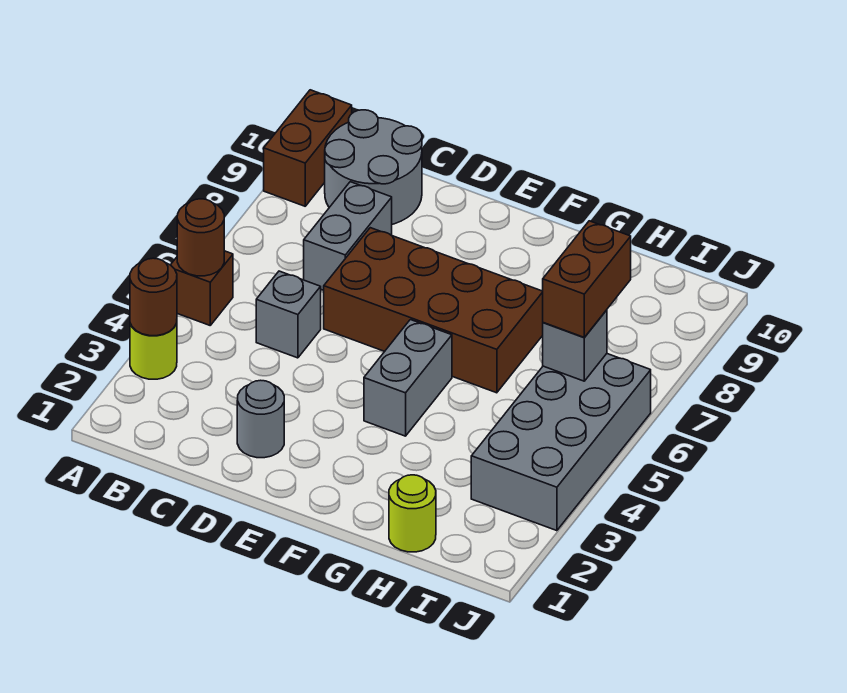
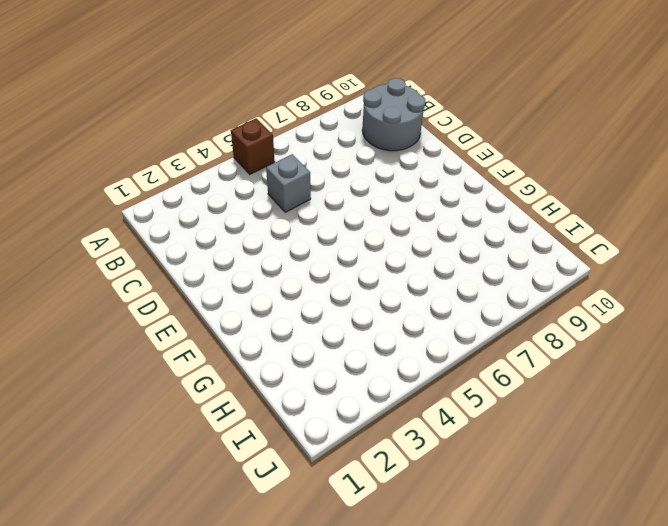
none -> lime round brick A3 level 1
none -> brown brick A9:A10 level 1
none -> grey brick C7:C8 level 1

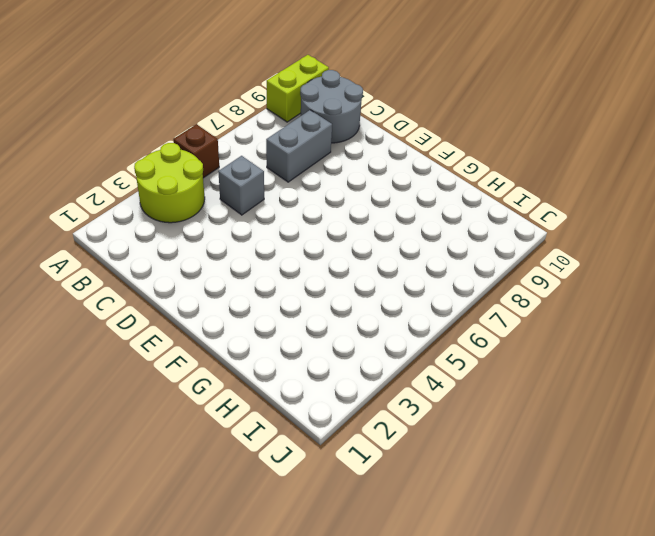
lime round brick A3:B4 level 1 -> lime round brick A3 level 1
lime brick A9:A10 level 1 -> brown brick A9:A10 level 1
none -> grey round brick D2 level 1
none -> brown brick D6:G7 level 1
none -> grey brick F4:F5 level 1

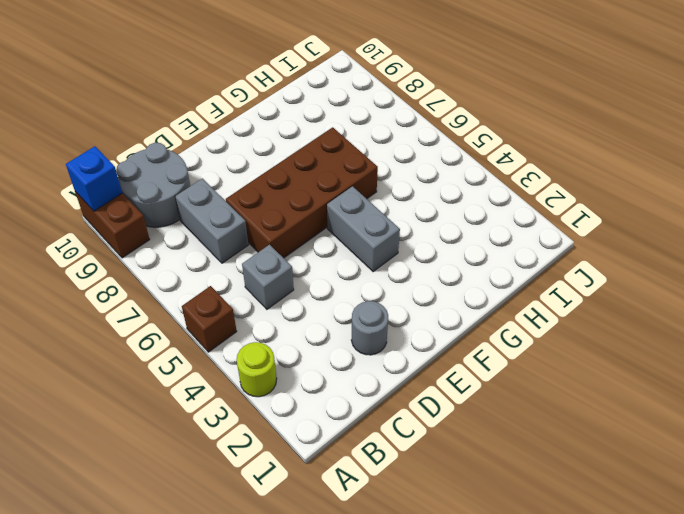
blue brick A10 level 2 -> none
none -> lime round brick H1 level 1
none -> grey brick I3:J6 level 1
none -> brown round brick A3 level 2

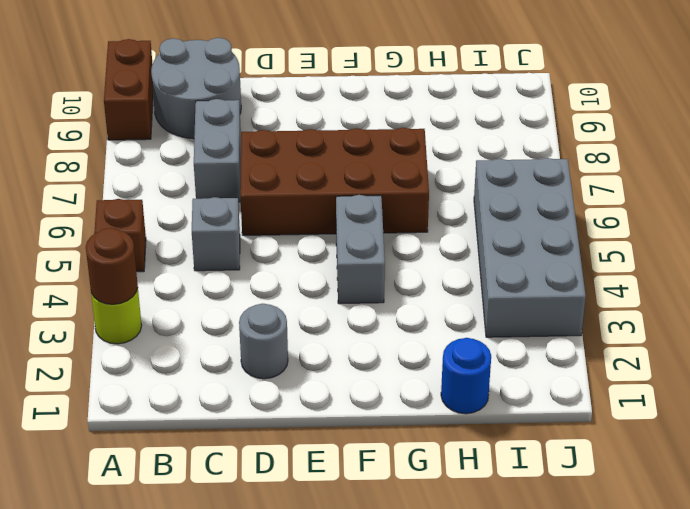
blue round brick H1 level 1 -> lime round brick H1 level 1
none -> brown round brick A5 level 2
none -> grey brick I6 level 2
none -> brown brick I6:I7 level 3

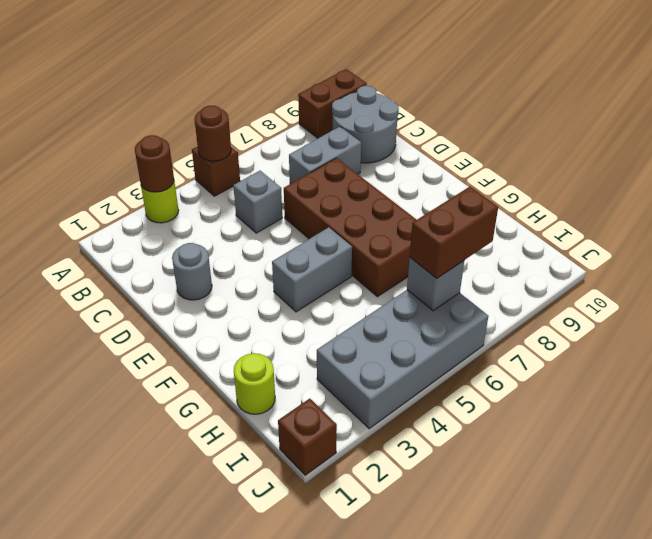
brown brick J1 level 1 -> none

